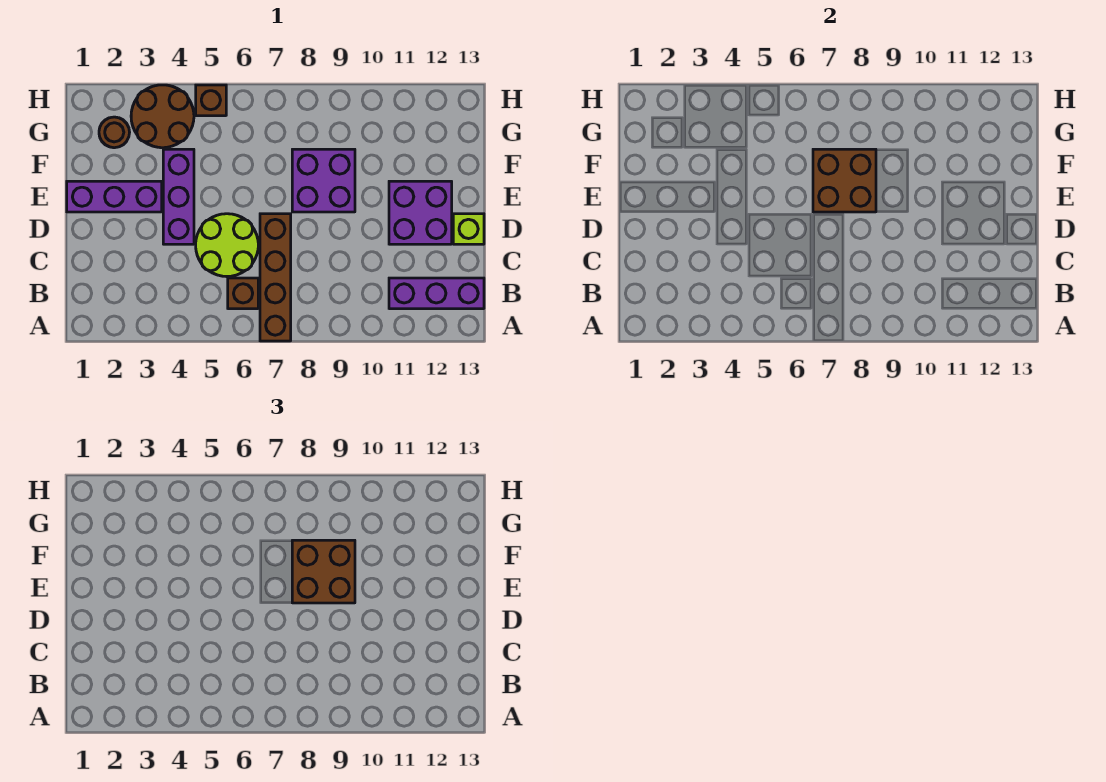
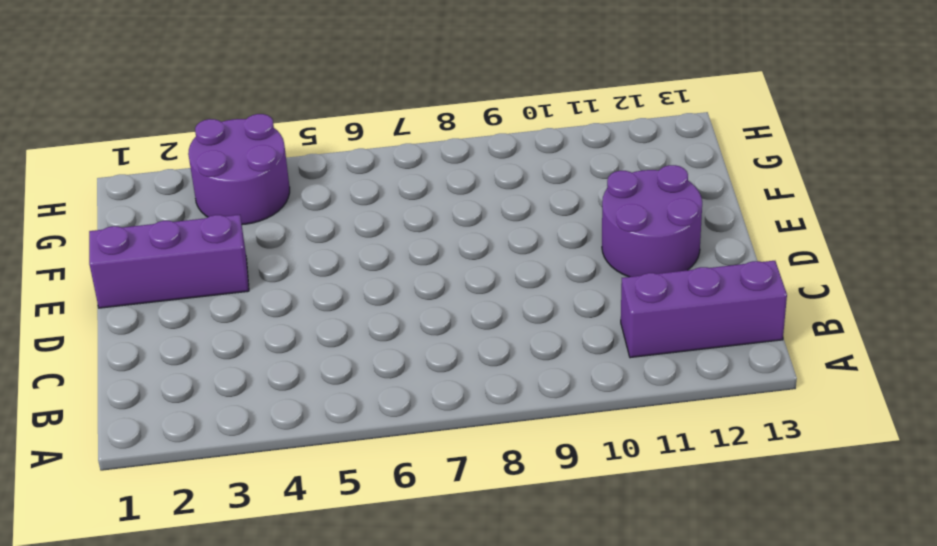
purple round brick D11:E12 level 1 -> purple brick D11:E12 level 1
purple round brick G3:H4 level 1 -> brown round brick G3:H4 level 1
none -> brown brick A7:D7 level 1
none -> brown brick B6 level 1
none -> lime round brick C5:D6 level 1

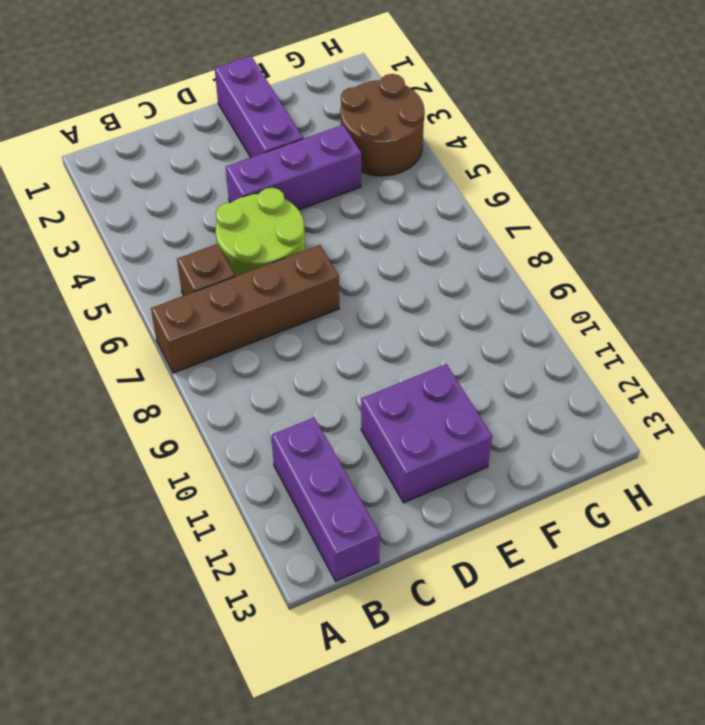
none -> lime brick D13 level 1
none -> purple brick E8:F9 level 1
none -> brown round brick G2 level 1

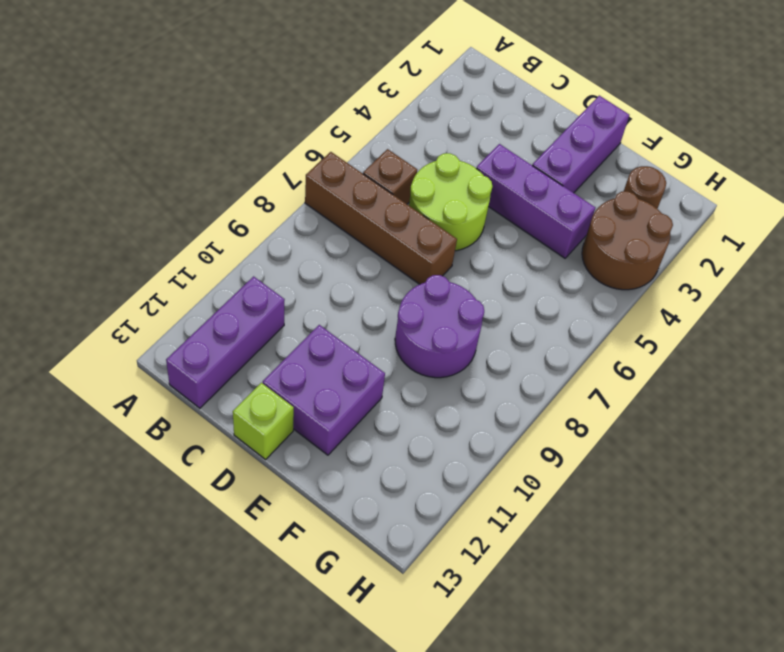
purple round brick E8:F9 level 1 -> purple brick E8:F9 level 1
none -> brown brick H5 level 1
none -> brown brick E7:F8 level 2
none -> brown brick E8:F9 level 3

